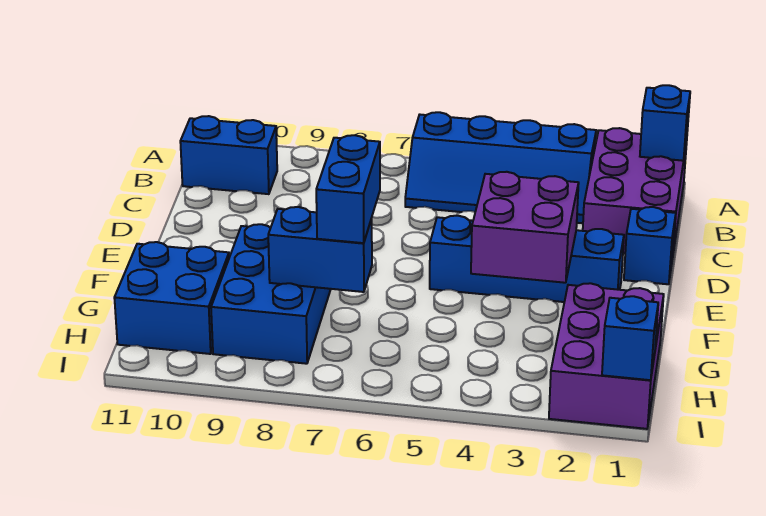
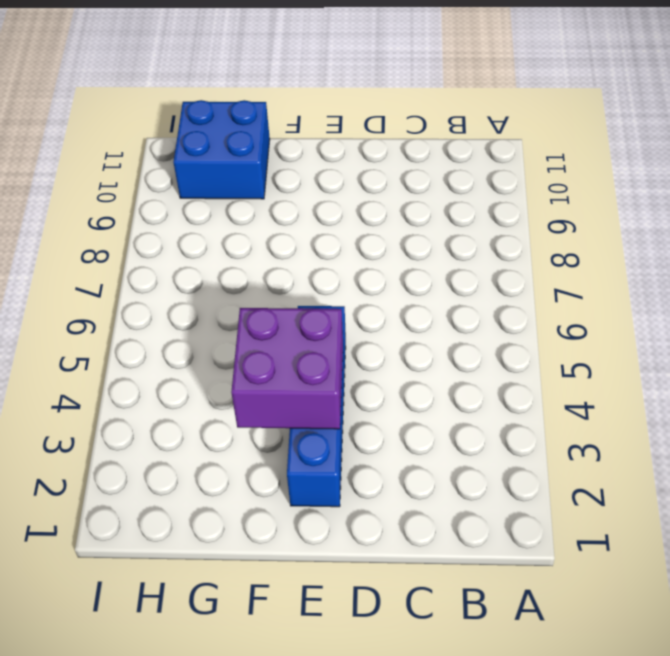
none -> purple brick A1:C2 level 1
none -> blue slope A3:B6 level 1 top A
none -> blue brick B10:B11 level 1

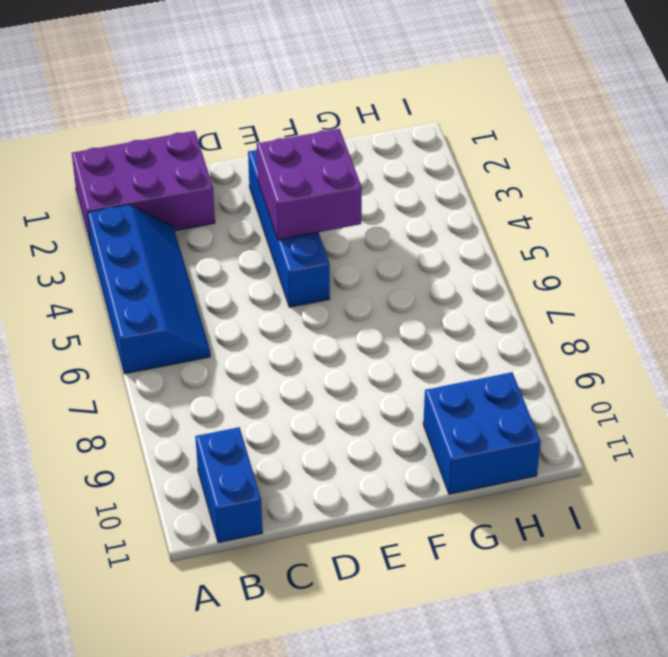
none -> blue brick D1 level 1
none -> blue brick F8:H9 level 1
none -> purple brick G1:I2 level 1

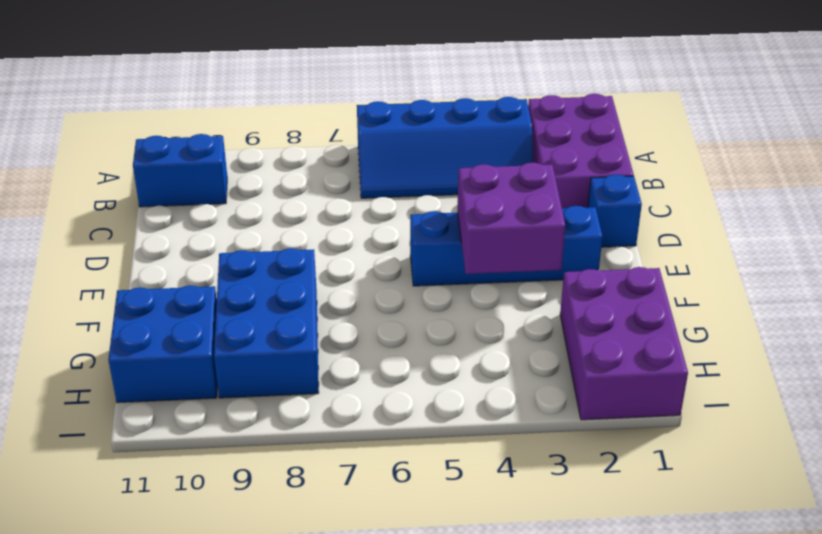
none -> blue brick A1 level 2
none -> blue brick G7:G8 level 2
none -> blue brick I1 level 2

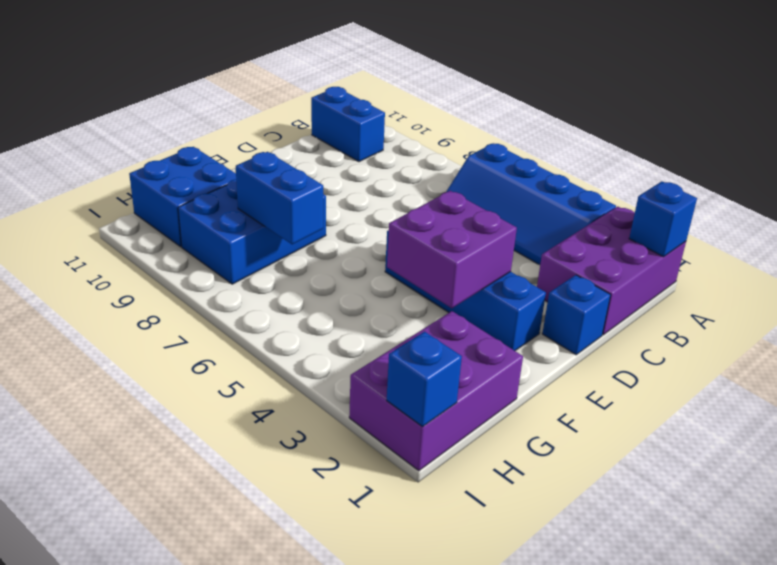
none -> blue brick F7:G7 level 3

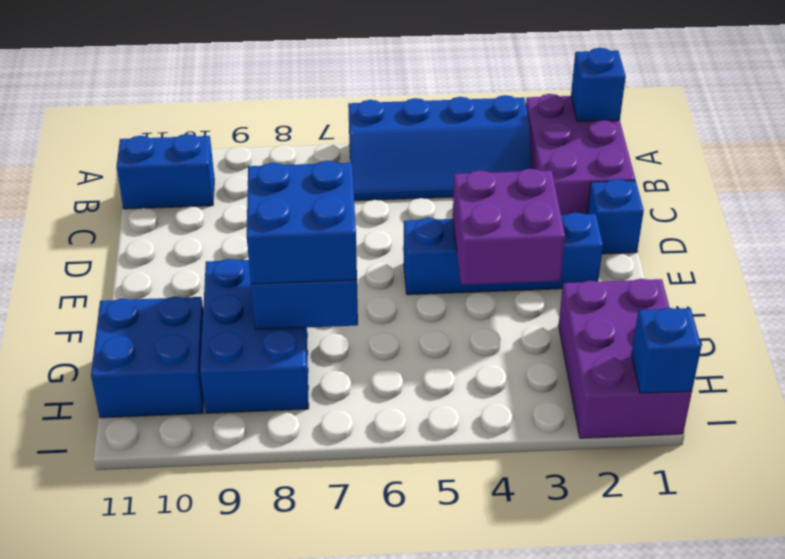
blue brick F7:G8 level 3 -> blue brick F7:G7 level 3

